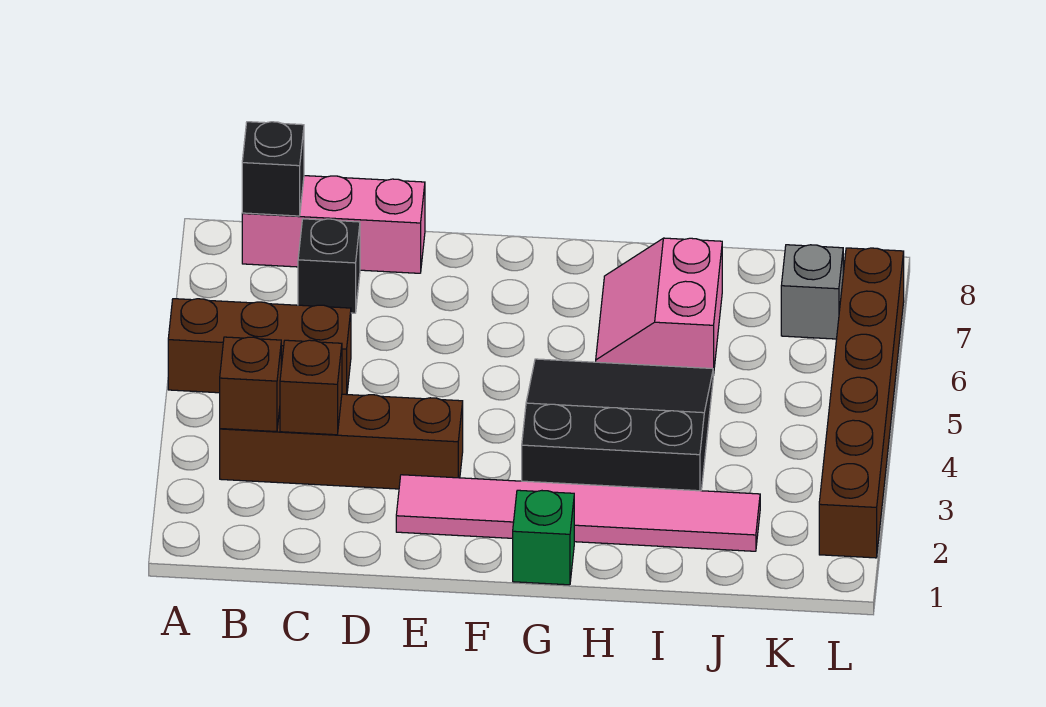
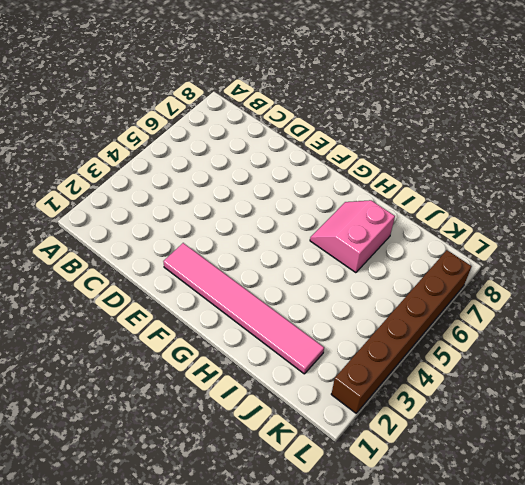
none -> brown brick A5:C5 level 1
none -> brown brick B3:E3 level 1
none -> pink brick B8:D8 level 1

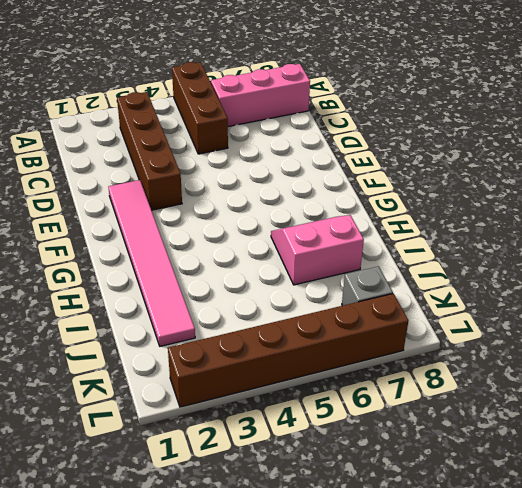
pink brick B6:B8 level 1 -> pink brick B8:D8 level 1
none -> black brick C7 level 1
none -> green brick G1 level 1
none -> black slope G3:I5 level 1 top 3

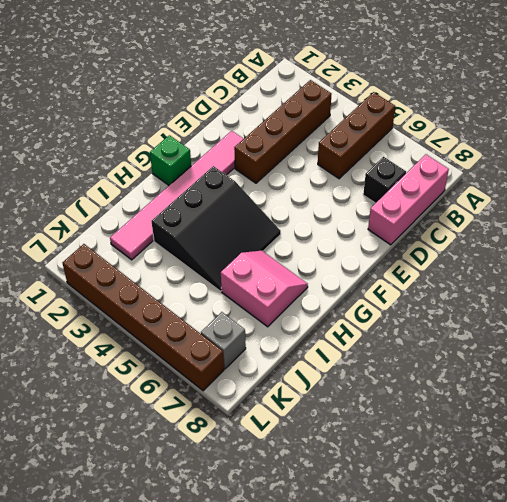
none -> brown brick B3 level 2
none -> black brick B8 level 2
none -> brown brick C3 level 2

